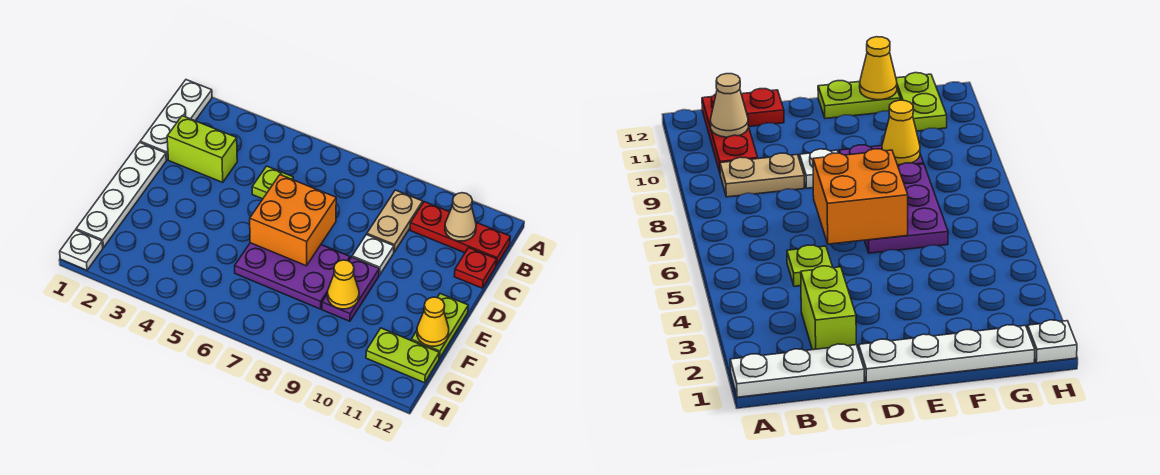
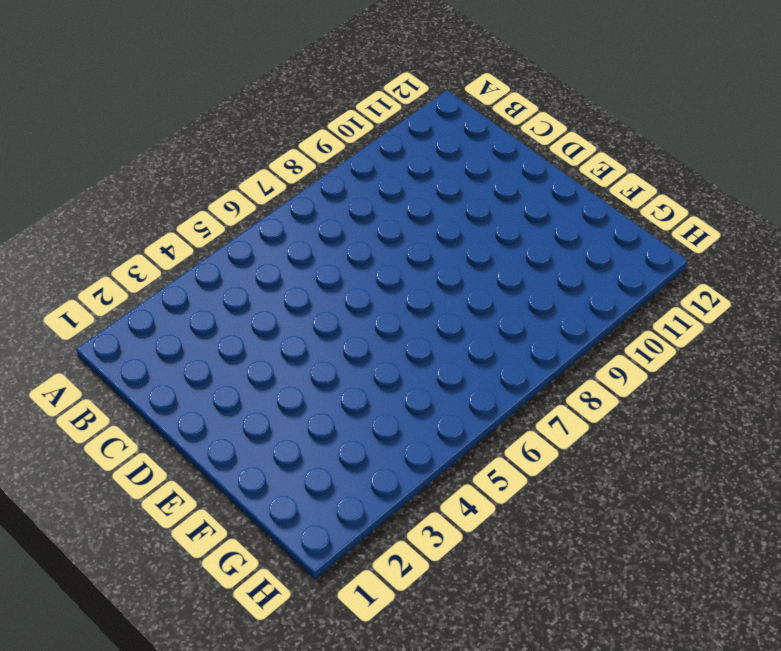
none -> white plate A1:C1 level 1
none -> tan plate B9:C9 level 1
none -> red plate B10:B12 level 1

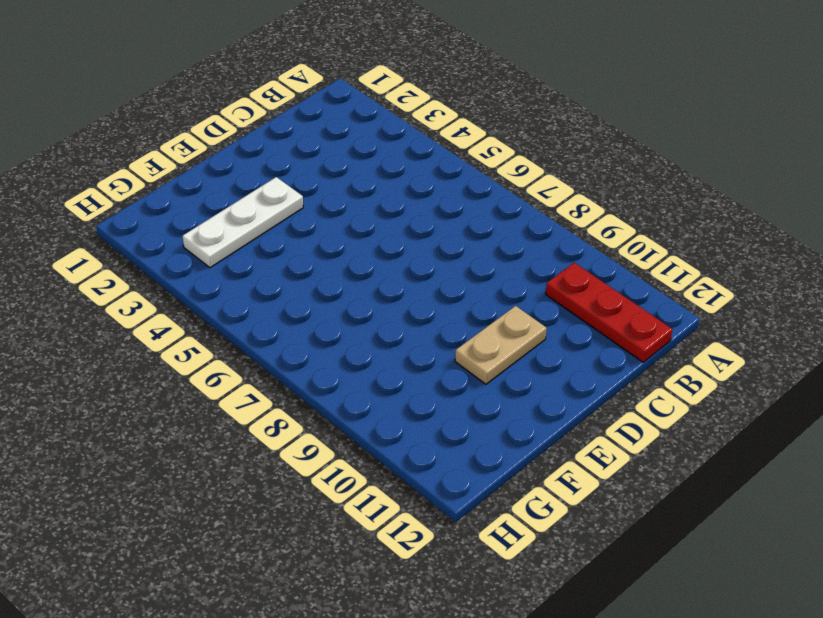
tan plate D10:E10 level 1 -> tan plate B9:C9 level 1
white plate E3:G3 level 1 -> white plate A1:C1 level 1
none -> lime brick C2:C3 level 1
none -> lime plate C5 level 1
none -> red plate C12 level 1

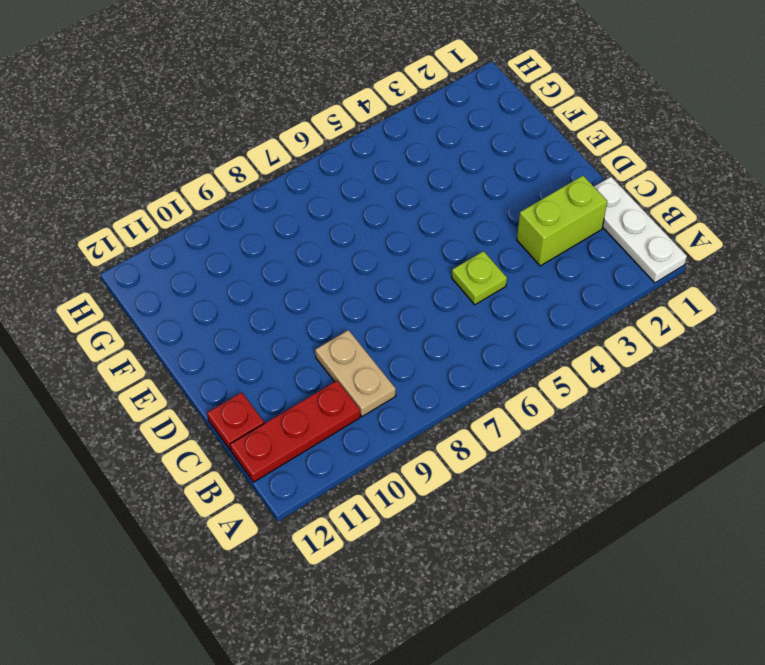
none -> white plate D1:G1 level 1
none -> white plate D9 level 1
none -> purple plate E6:F8 level 1

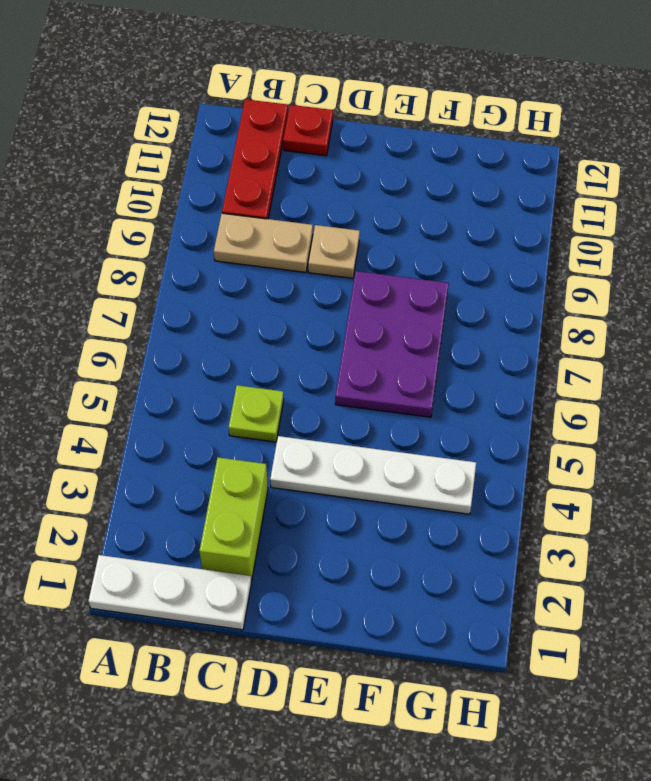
white plate D4:G4 level 1 -> white plate D1:G1 level 1
tan plate D9 level 1 -> white plate D9 level 1
none -> purple plate E9:F9 level 1
none -> lime plate E12:F12 level 1
none -> lime plate G11:G12 level 1

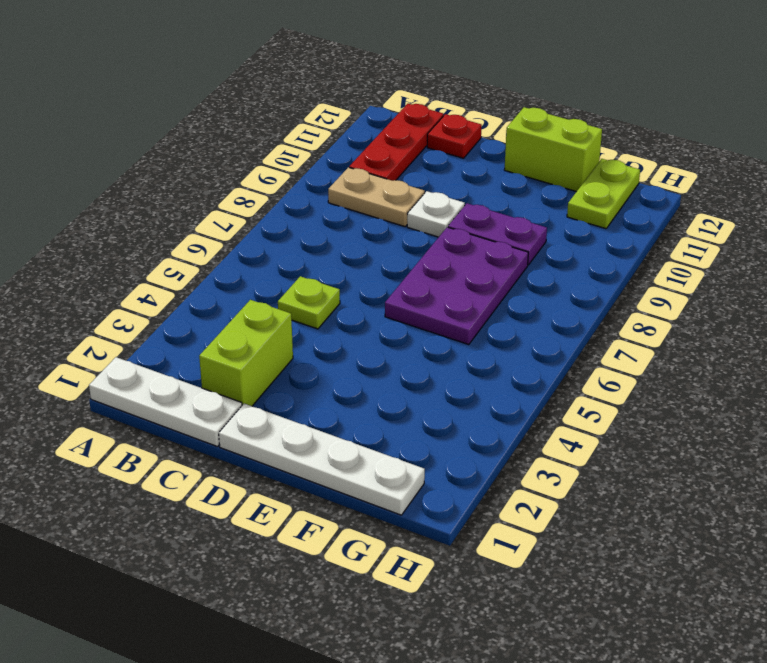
lime brick E12:F12 level 1 -> lime plate E12:F12 level 1
none -> white plate H1 level 1
none -> tan cone B11 level 2
none -> orange brick D6:E7 level 2

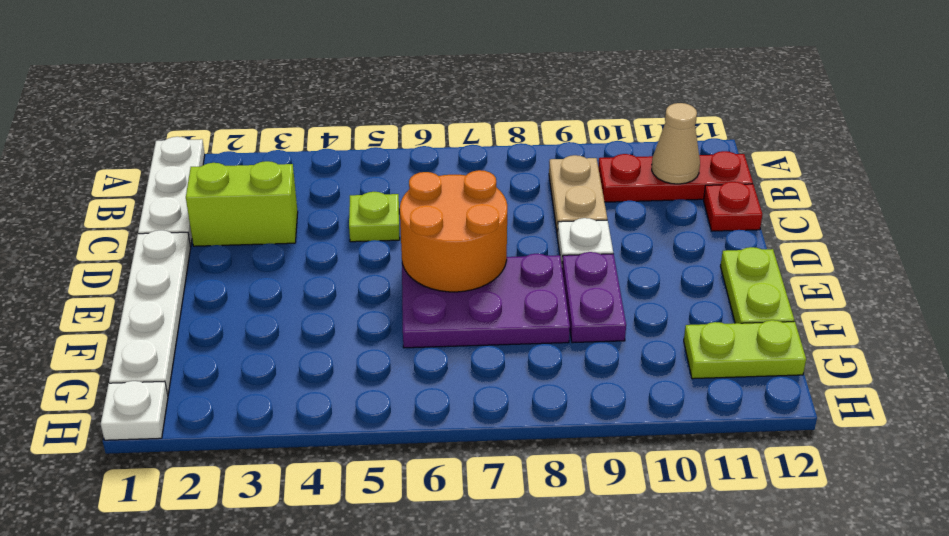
orange round brick D6:E7 level 2 -> orange brick D6:E7 level 2
none -> yellow cone F9 level 2
none -> yellow cone F12 level 2

